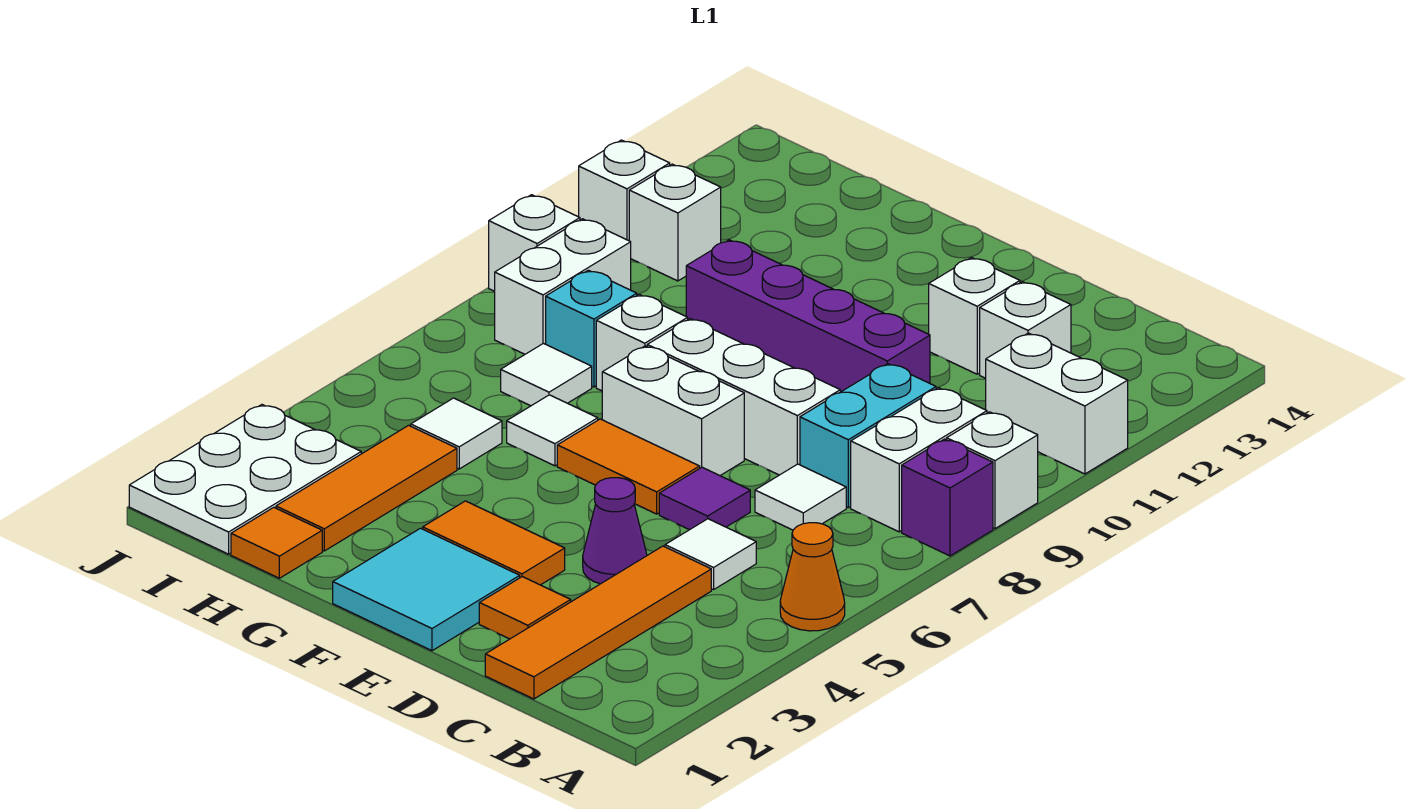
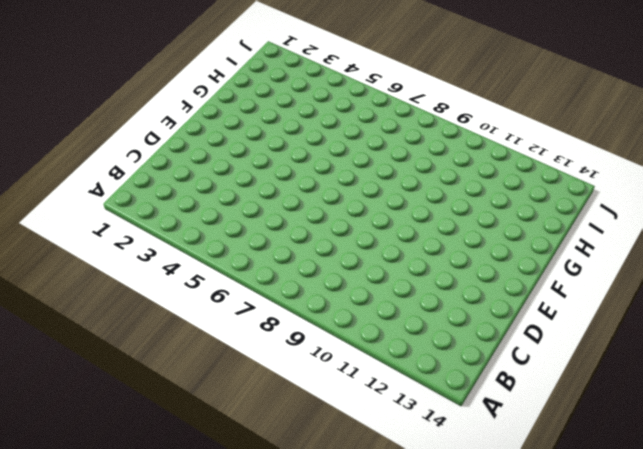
none -> orange cone A5 level 1
none -> purple brick A8 level 1
none -> white brick A9 level 1
none -> white brick A11:B11 level 1

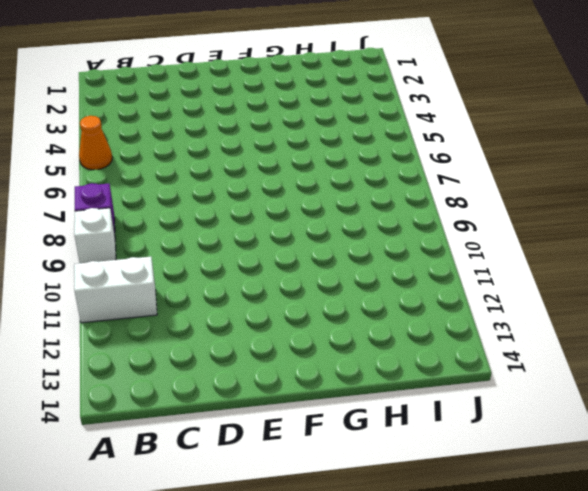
none -> white brick B8:B9 level 1
none -> orange tile C1:C4 level 1
none -> white tile C5 level 1
none -> white tile C7 level 1

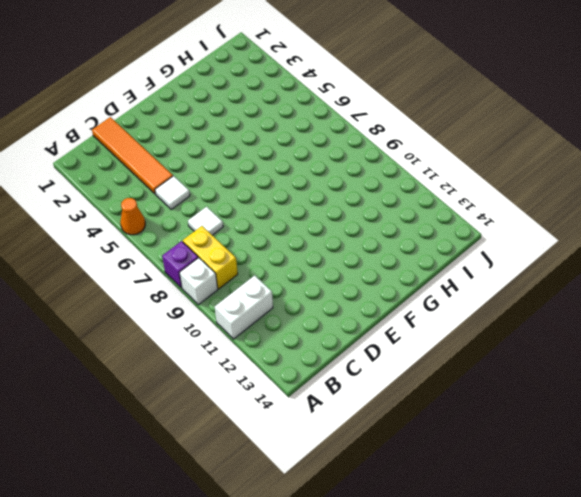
yellow brick B8:B9 level 1 -> white brick B8:B9 level 1
none -> cyan brick C8:C9 level 1
none -> white brick C12 level 1
none -> orange tile D2 level 1
none -> purple cone D4 level 1

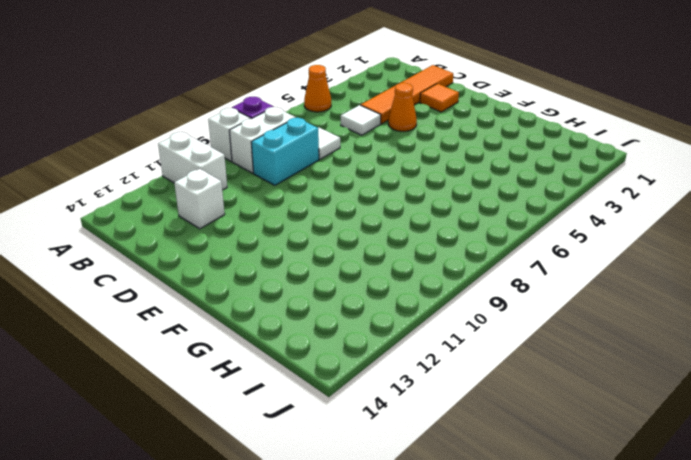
orange cone D4 level 1 -> purple cone D4 level 1
none -> purple tile D6 level 1
none -> white brick D8:F8 level 1
none -> purple brick D10:G10 level 1
none -> white brick D12 level 1

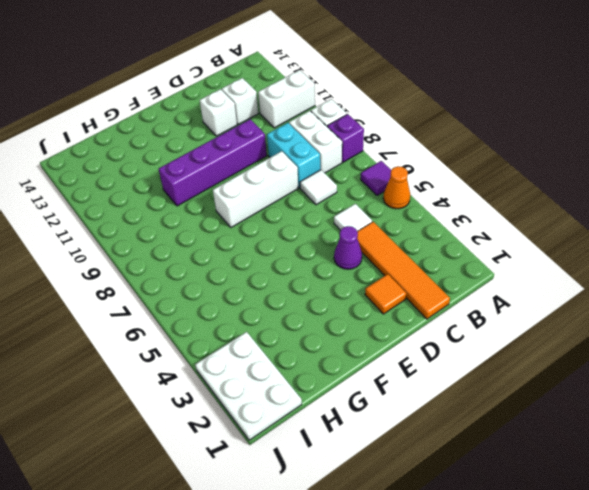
purple tile A6 level 1 -> purple tile D6 level 1
none -> cyan tile E1:F2 level 1
none -> orange tile E3:F3 level 1
none -> orange tile E6:F6 level 1
none -> white brick E7:F7 level 1

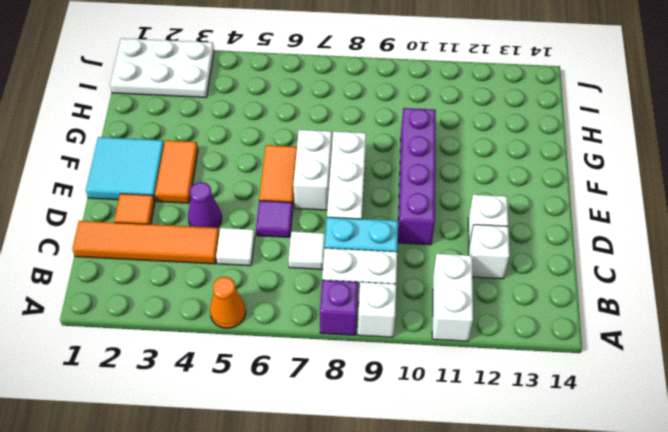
none -> white tile G6 level 1
none -> white brick G8 level 1
none -> orange tile H1 level 1
none -> orange tile H2:H4 level 1

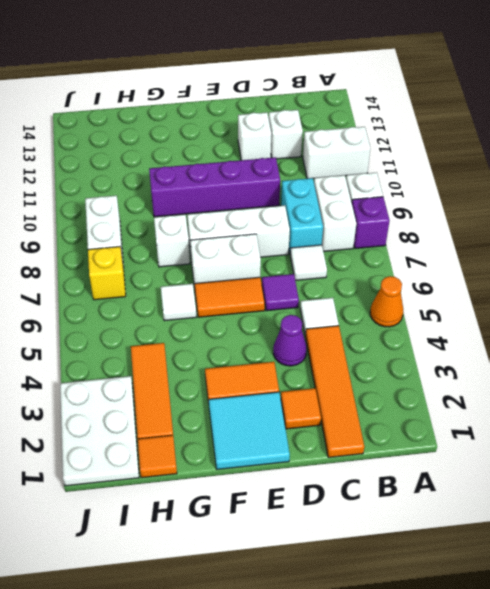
yellow brick I7 level 1 -> none
none -> white tile H5 level 1
none -> white tile H7 level 1
none -> cyan brick H8 level 1
none -> white brick I11 level 1

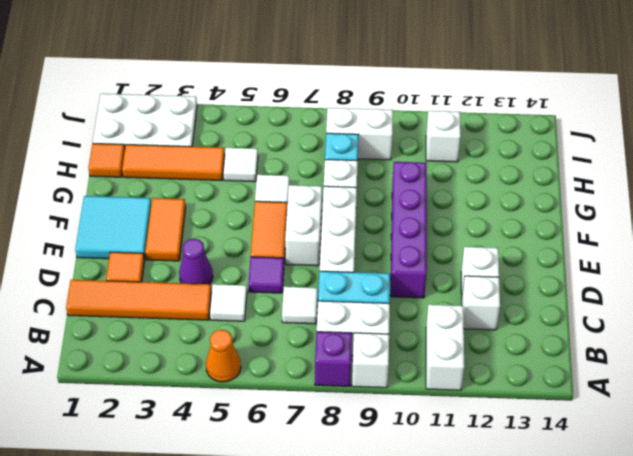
none -> white tile H7 level 1
none -> white brick J9 level 1
none -> white brick J11 level 1

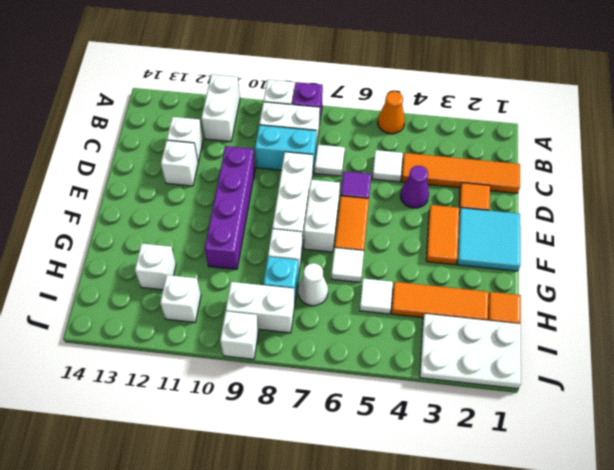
white cone H7 level 1 -> white tile H7 level 1
white brick H12 level 1 -> white brick J11 level 1

